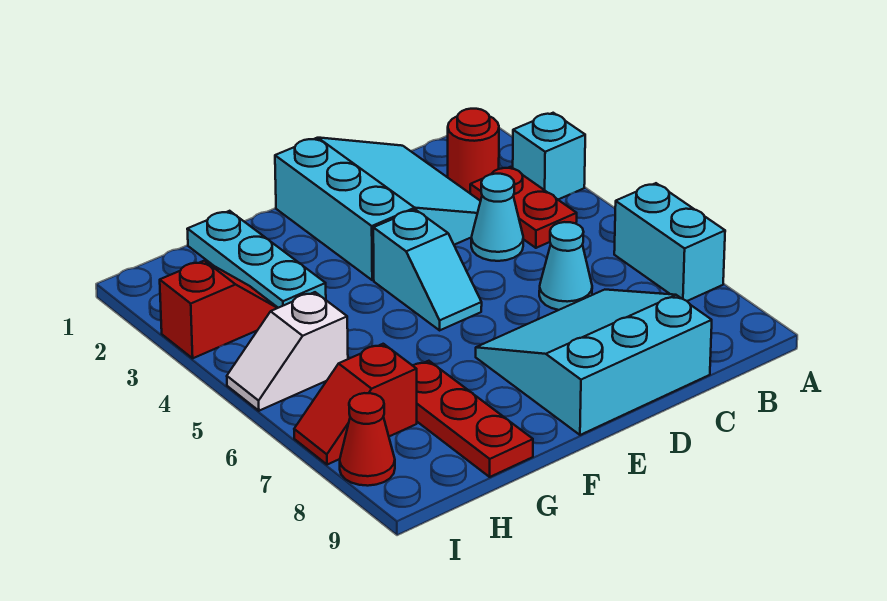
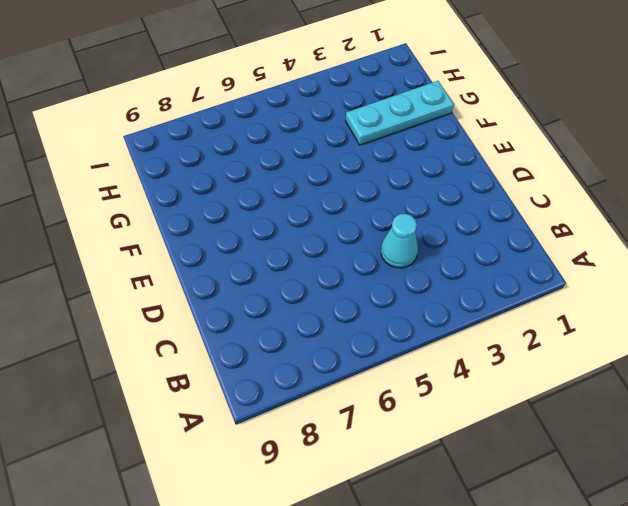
none -> cyan brick A3 level 1
none -> cyan brick A6:A7 level 1
none -> red round brick B2 level 1

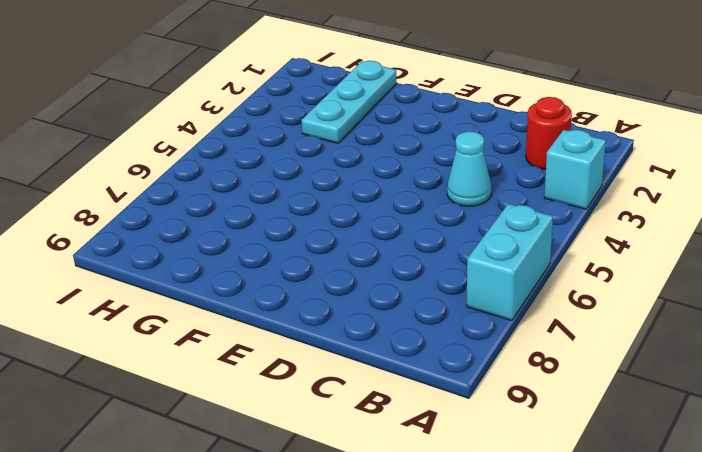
none -> red plate B3:B4 level 1
none -> cyan slope C1:E3 level 1 top E
none -> cyan cone C6 level 1

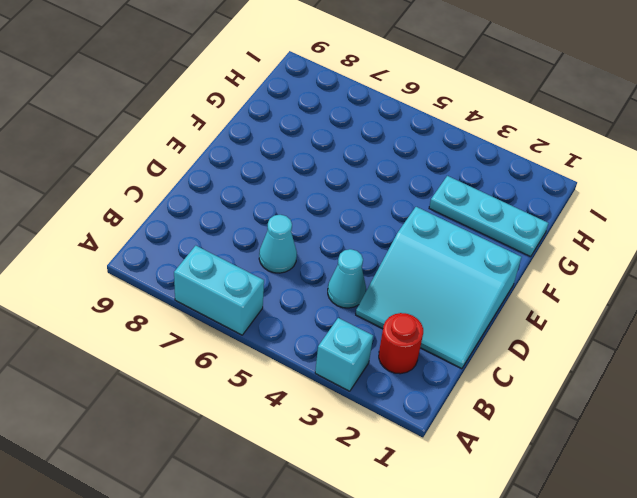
none -> red plate B3:B4 level 1
none -> cyan slope C7:E9 level 1 top 9
none -> cyan slope E4:E5 level 1 top 4

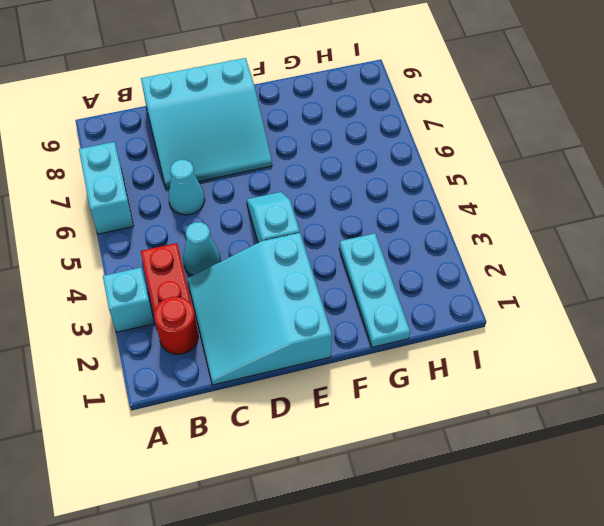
none -> red plate G7:G9 level 1
none -> red slope H3:I3 level 1 top I
none -> white slope H5:I5 level 1 top H

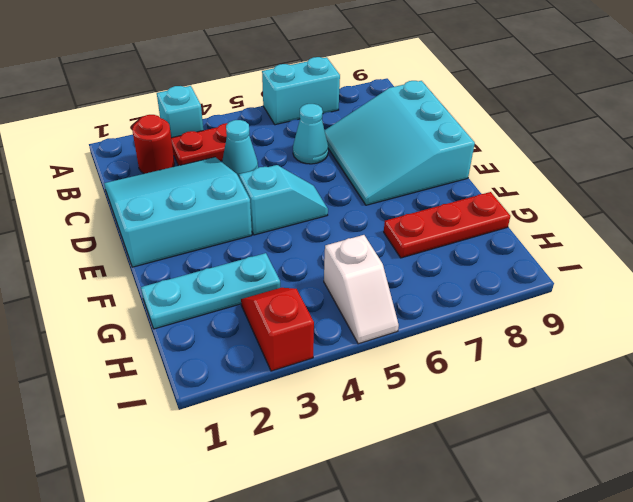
none -> red slope H7:I7 level 1 top H
none -> red cone I8 level 1

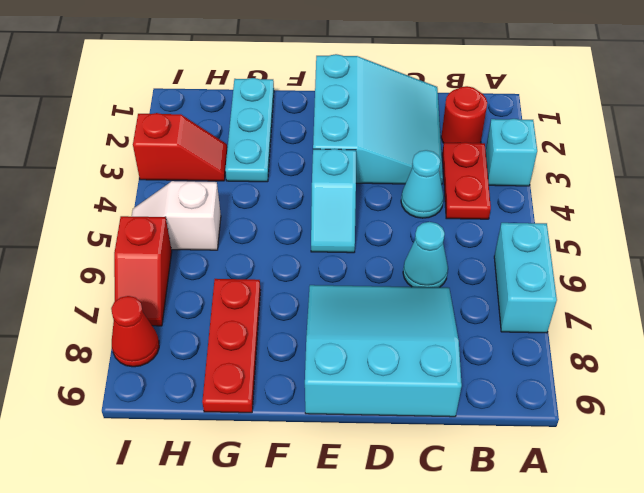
red slope I6:I7 level 1 top 6 -> red slope H7:I7 level 1 top H

